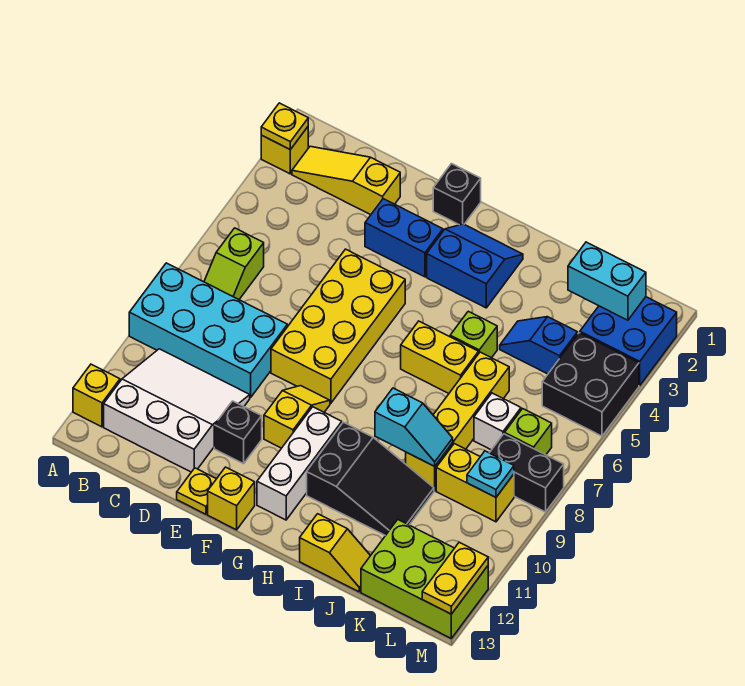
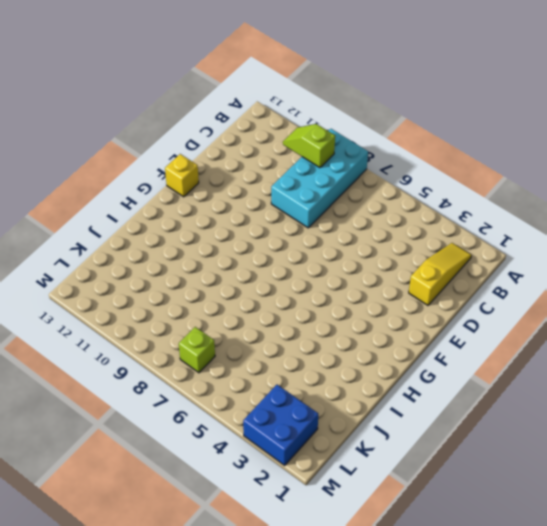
lime slope B9:B10 level 2 top 9 -> lime slope B6:B7 level 1 top 6
none -> yellow brick A2 level 1
none -> yellow brick A12 level 1
none -> white slope B10:D12 level 1 top 12
none -> blue brick E3:F3 level 1

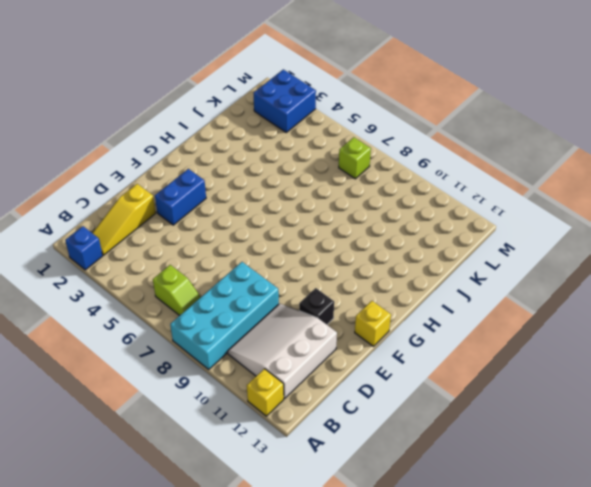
blue brick A2 level 1 -> yellow brick A2 level 1
none -> yellow brick E5:F8 level 1
none -> yellow plate E13 level 1
none -> black brick F1 level 1
none -> yellow slope F9:F10 level 1 top 10

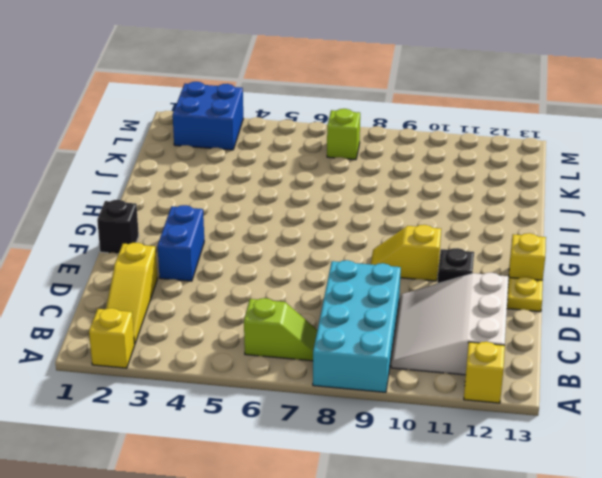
none -> yellow brick E5:F8 level 1
none -> blue slope G2:H3 level 1 top 3
none -> white brick G10:G12 level 1
none -> yellow brick H6:I6 level 1

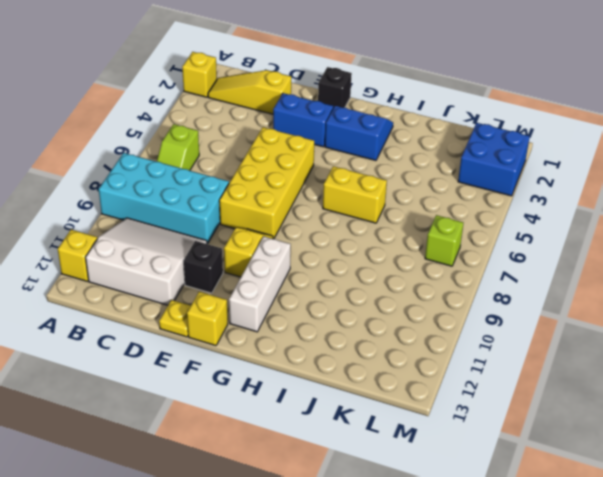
none -> black slope H10:J11 level 1 top H
none -> lime brick I5 level 1
none -> yellow slope I13:J13 level 1 top I
none -> blue slope J4:K4 level 1 top K

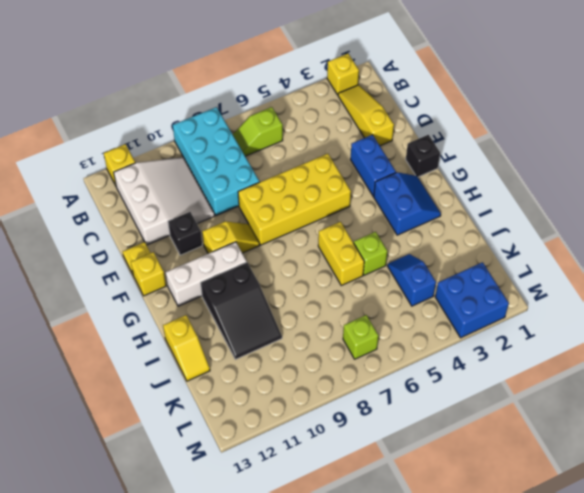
none -> yellow brick J6:J9 level 1
none -> white brick K7 level 1
none -> yellow brick K9:L9 level 1
none -> lime brick K12:M13 level 1

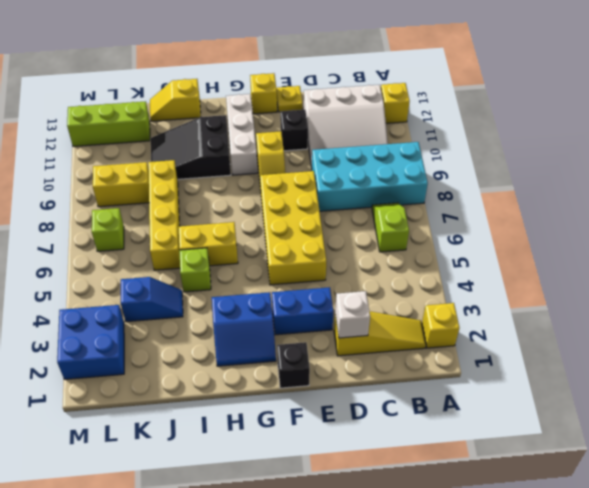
white brick D2 level 2 -> white brick K7 level 1
lime brick K12:M12 level 1 -> lime brick K12:M13 level 1
none -> black brick L4:M5 level 1
none -> black brick L8:M8 level 1
none -> yellow plate A2 level 2
none -> cyan slope I9:J9 level 2 top I

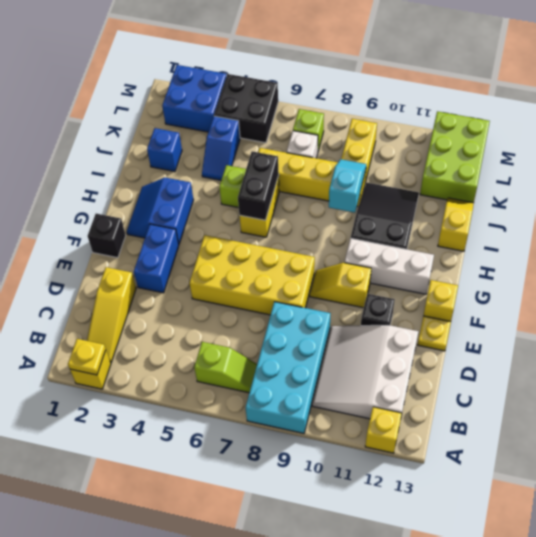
black brick H6:I6 level 2 -> black brick L8:M8 level 1
blue brick J2 level 1 -> none
none -> cyan brick K2:L2 level 2
none -> cyan plate L9 level 2
none -> yellow plate M12:M13 level 2

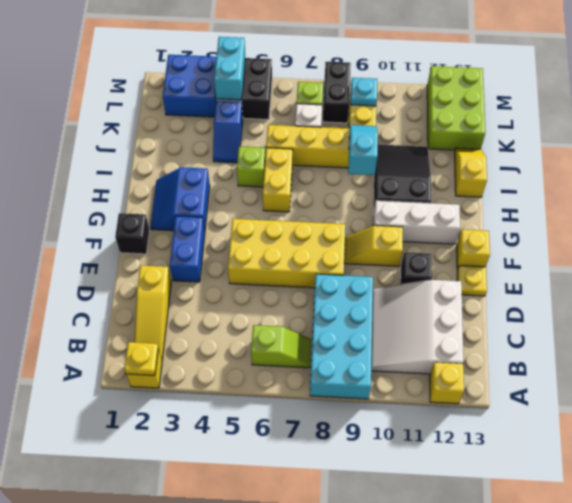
cyan brick L4:M4 level 2 -> cyan brick K2:L2 level 2
none -> yellow plate M12:M13 level 2

